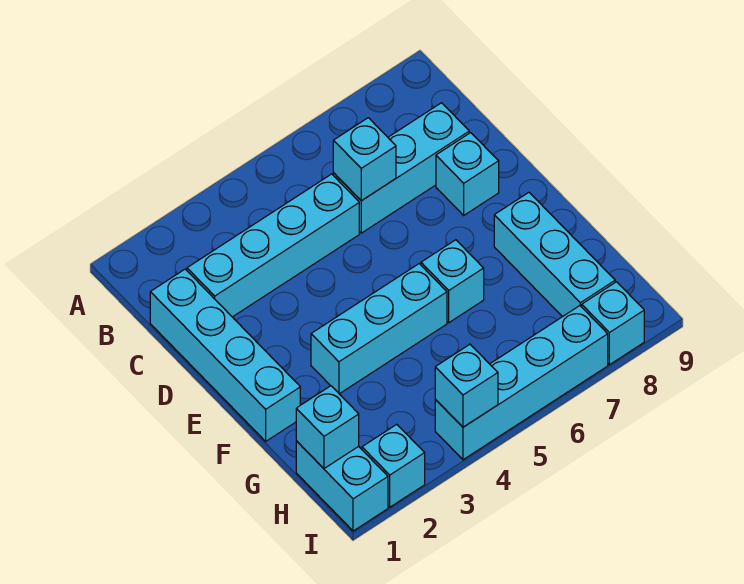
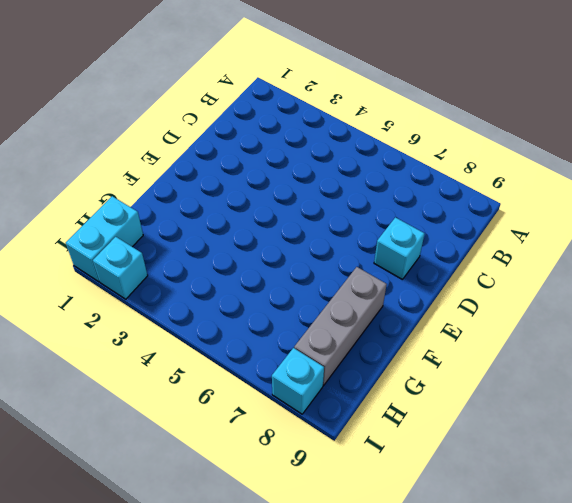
grey brick F8:H8 level 1 -> cyan brick F8:H8 level 1
none -> cyan brick C1:F1 level 1
none -> cyan brick C2:C5 level 1
none -> cyan brick C6:C8 level 1

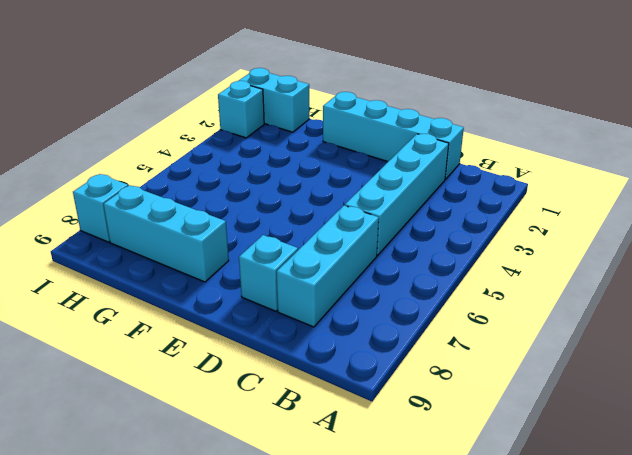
none -> cyan brick F3:F5 level 1
none -> cyan brick F6 level 1
none -> cyan brick I4:I7 level 1

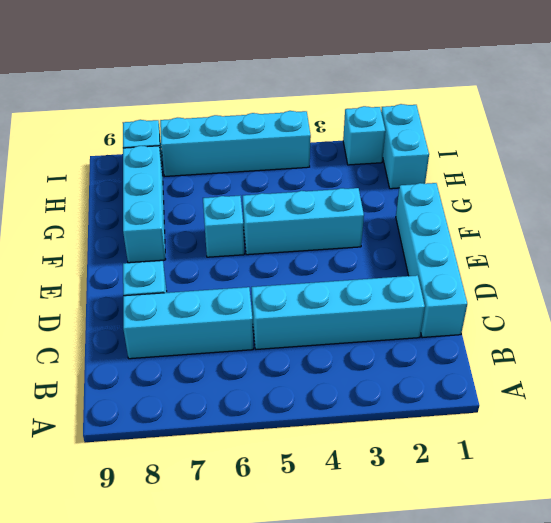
none -> cyan brick C6 level 2
none -> cyan brick H1 level 2
none -> cyan brick I4 level 2

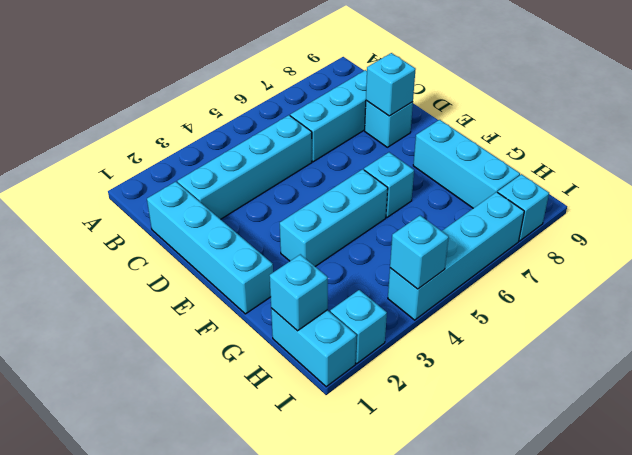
cyan brick D8 level 2 -> cyan brick C6 level 2

